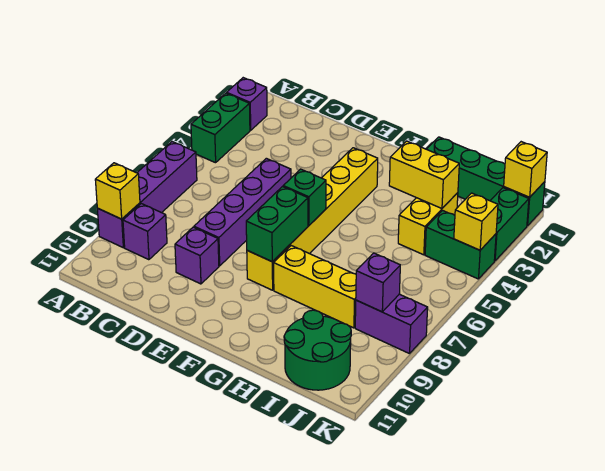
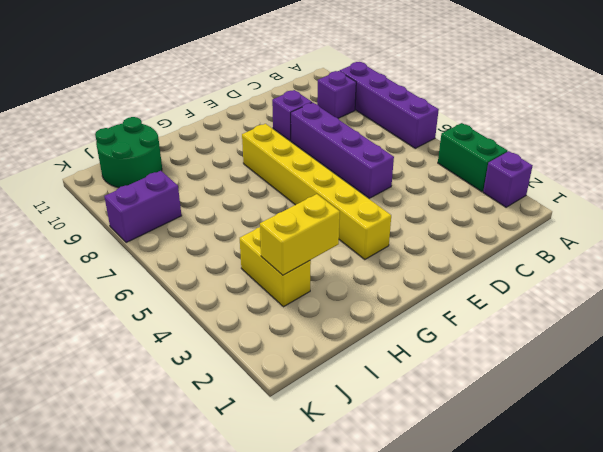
none -> yellow brick G8:I8 level 1
none -> green brick H1:K1 level 1
none -> green brick J4:K4 level 1

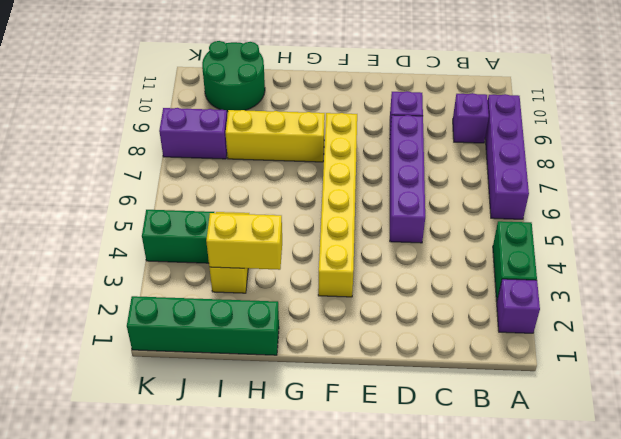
none -> green brick K2:K3 level 1
none -> yellow brick A9 level 2
none -> green brick F6 level 2

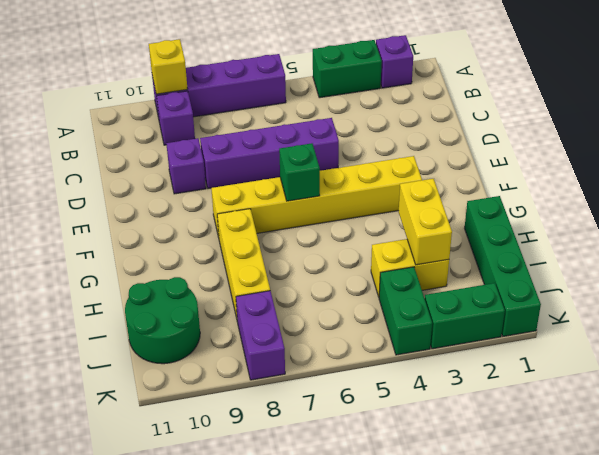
none -> green brick F7:F8 level 2
none -> purple brick J8 level 2
none -> yellow brick K1 level 2

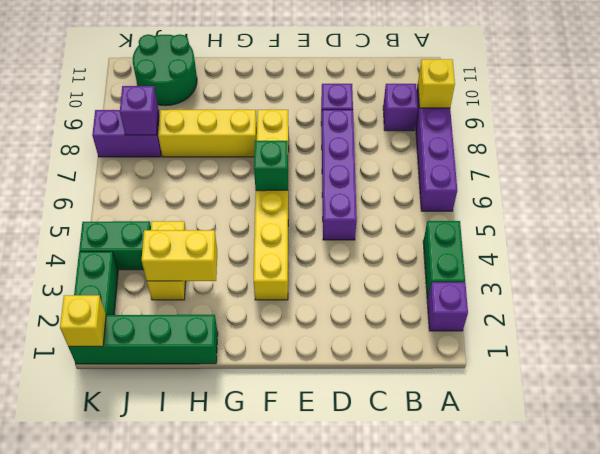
none -> green brick F7:F8 level 2
none -> yellow brick K4 level 2

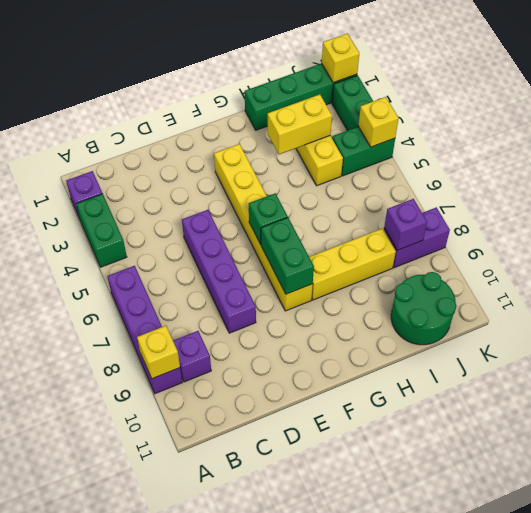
none -> purple brick D9 level 1

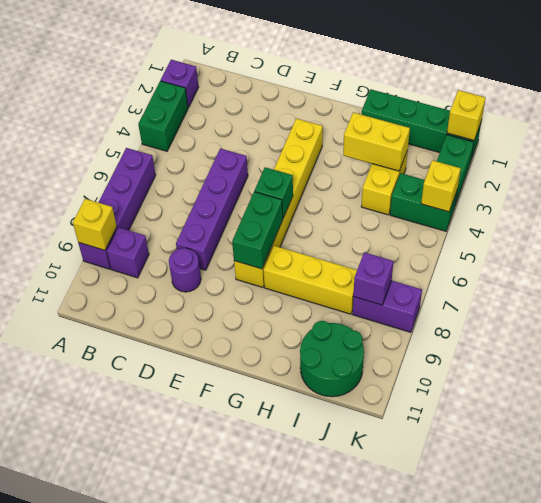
purple round brick D9 level 1 -> purple brick D9 level 1

